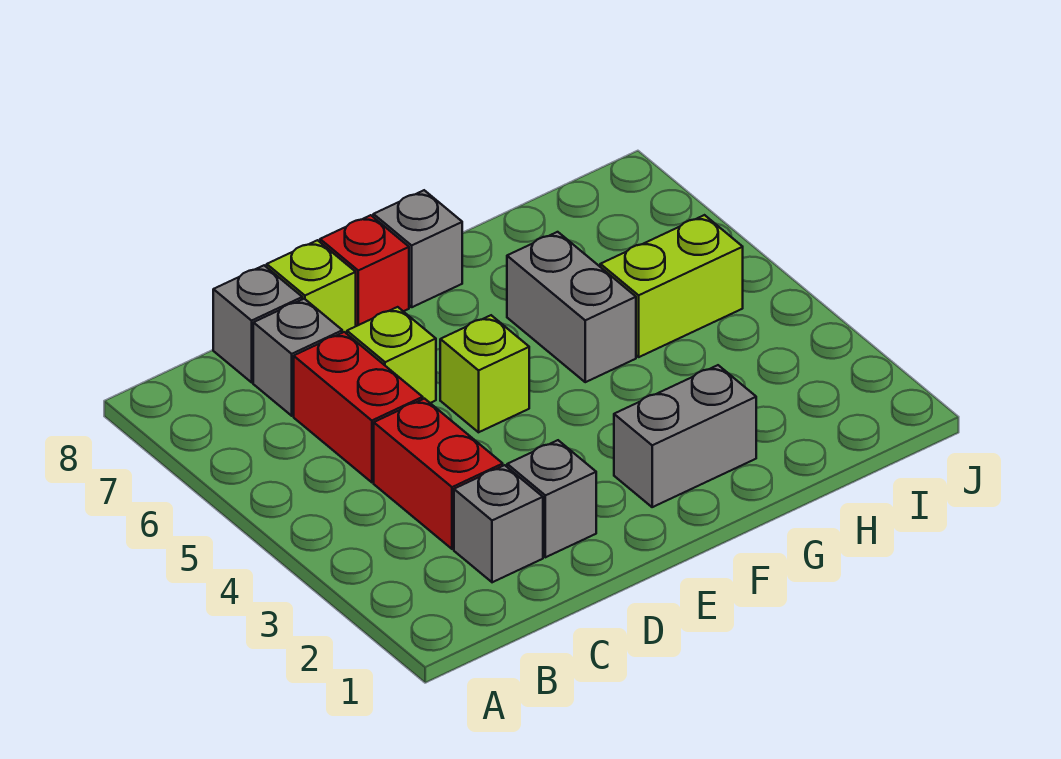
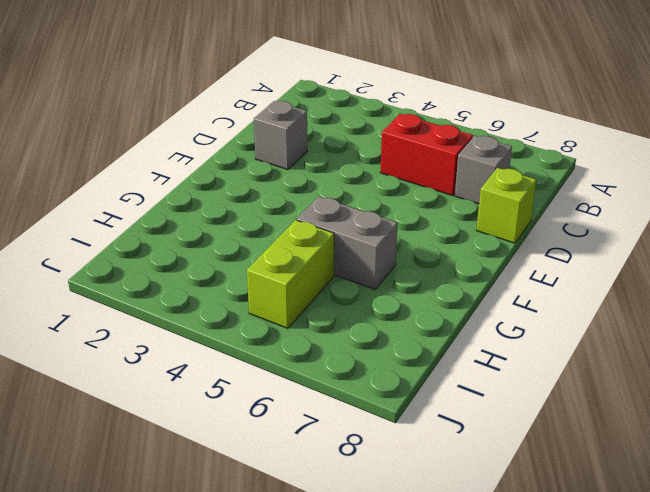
none -> grey brick C2 level 1
none -> red brick C3:C4 level 1
none -> grey brick C8 level 1

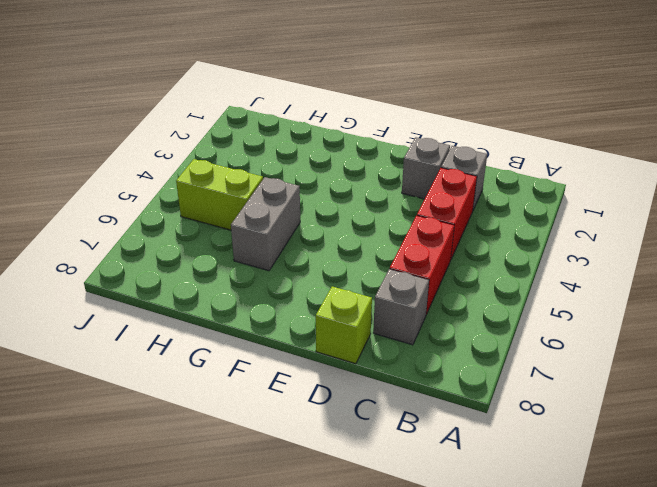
none -> grey brick C8 level 1
none -> lime brick D6 level 1
none -> lime brick E5 level 1

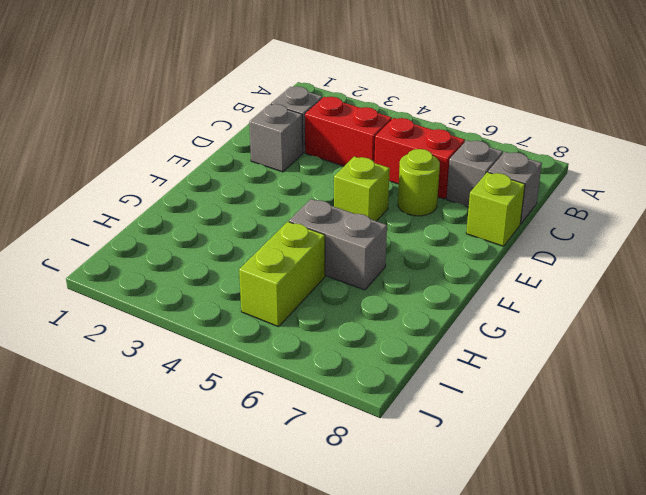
lime round brick D6 level 1 -> lime brick D6 level 1
none -> red brick E8 level 1
none -> grey brick F2:G2 level 1
none -> grey brick F8 level 1

